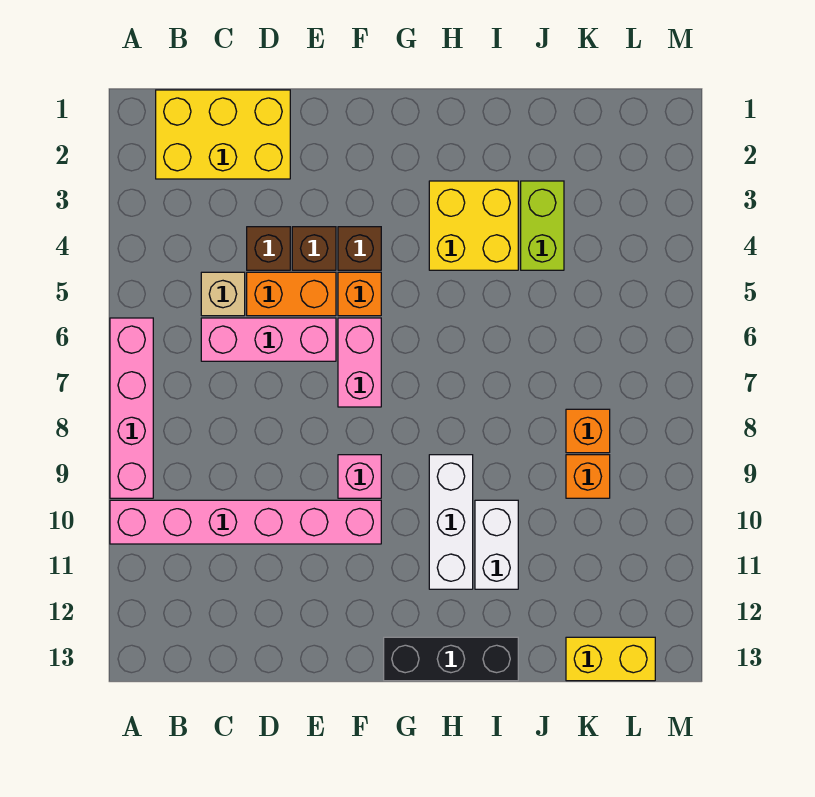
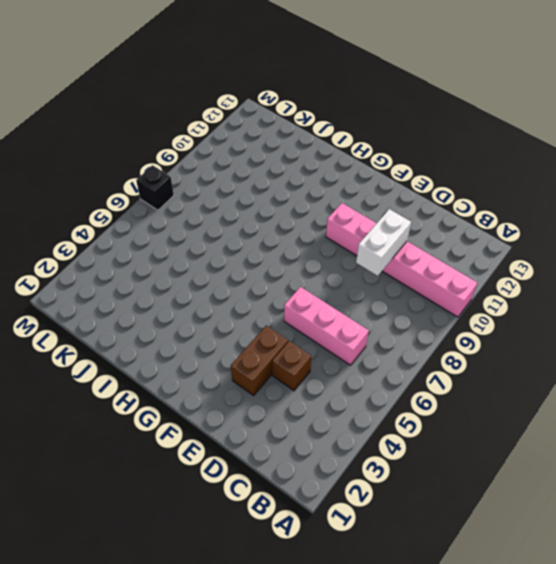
white brick D9:D10 level 2 -> white brick I10:I11 level 1
brown brick E3:E4 level 1 -> brown brick E4 level 1
black brick M7 level 1 -> none
none -> pink brick A6:A9 level 1
none -> yellow brick B1:D2 level 1
none -> tan brick C5 level 1

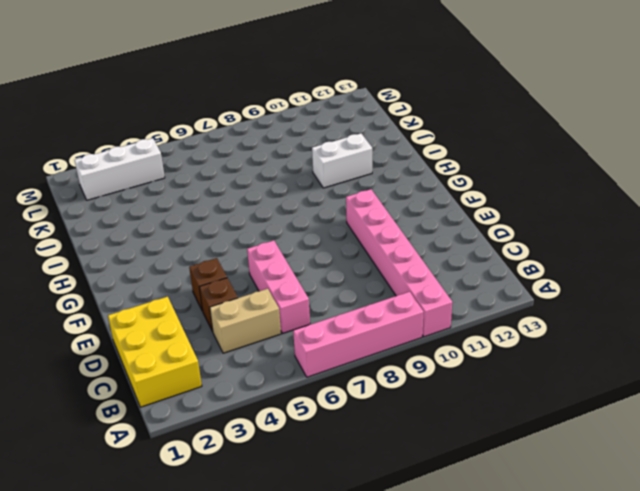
tan brick C4:C5 level 1 -> tan brick C5 level 1
white brick L2:L4 level 1 -> white brick H9:H11 level 1
none -> orange brick D5:E5 level 1
none -> brown brick F4 level 1
none -> orange brick F5 level 1

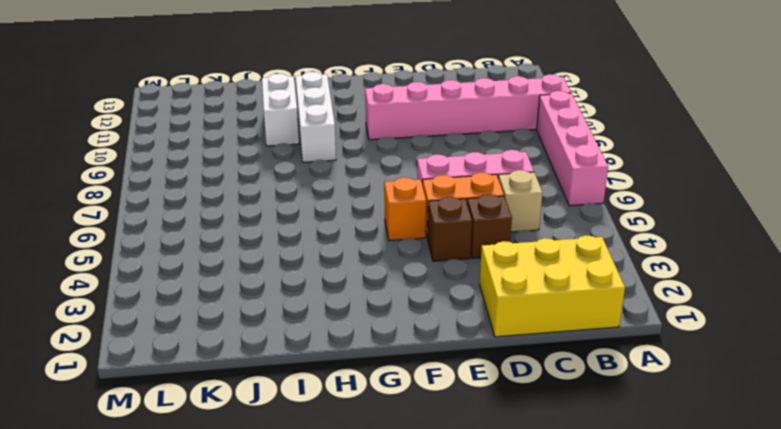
none -> brown brick F4 level 1
none -> pink brick F6:F7 level 1
none -> pink brick F9 level 1

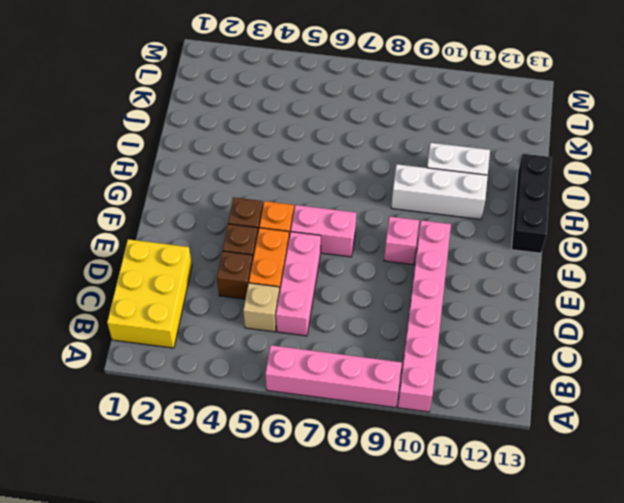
none -> yellow brick H3:I4 level 1
none -> lime brick J3:J4 level 1
none -> orange brick K8 level 1

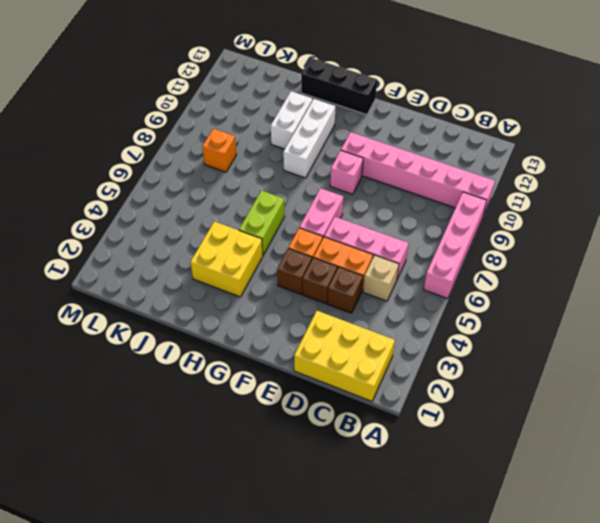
lime brick H5:H6 level 1 -> lime brick J3:J4 level 1
none -> orange brick K9 level 1
none -> yellow brick K13:L13 level 1

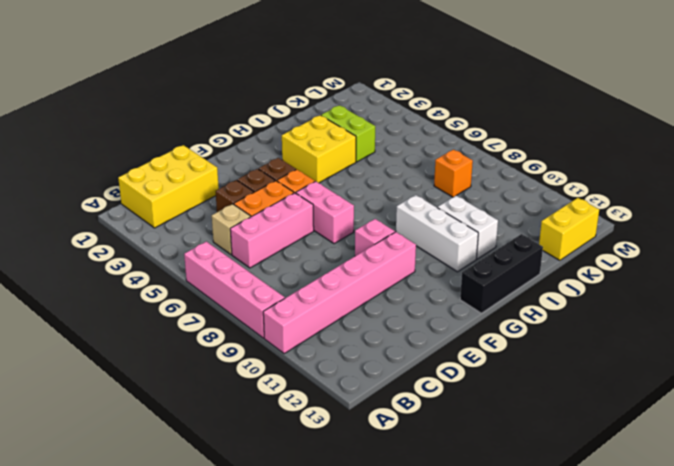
none -> orange brick K9 level 1

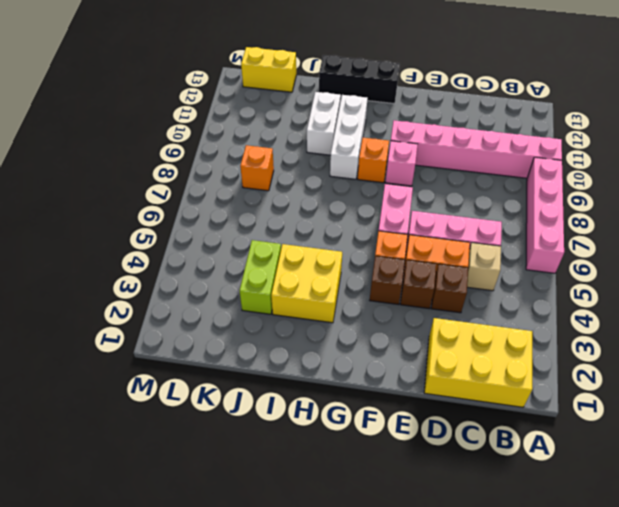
orange brick G9 level 1 -> orange brick K9 level 1

